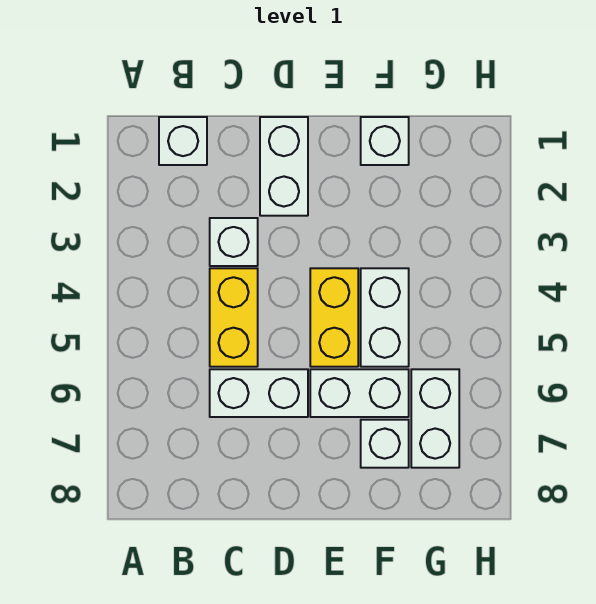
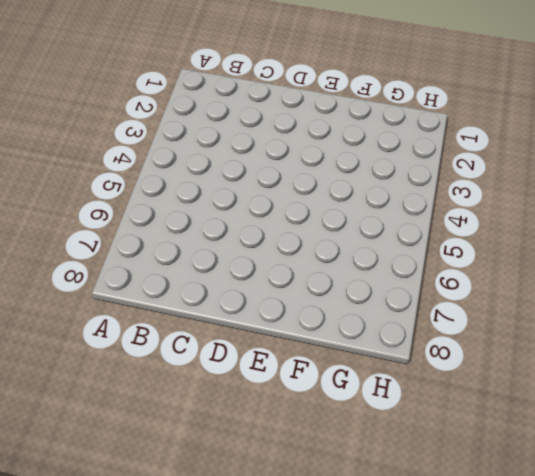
none -> white brick B1 level 1
none -> white brick C3 level 1

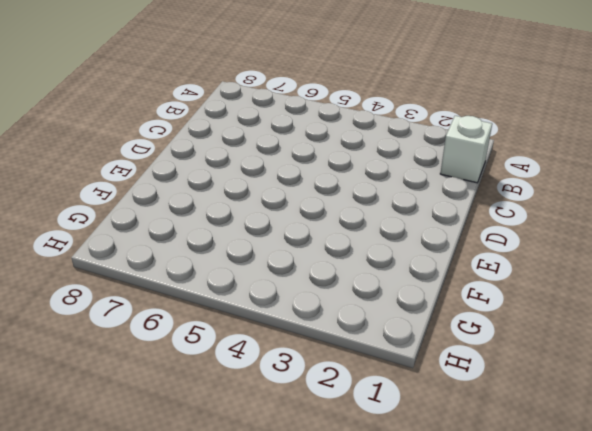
none -> white brick C3 level 1
none -> yellow brick C4:C5 level 1

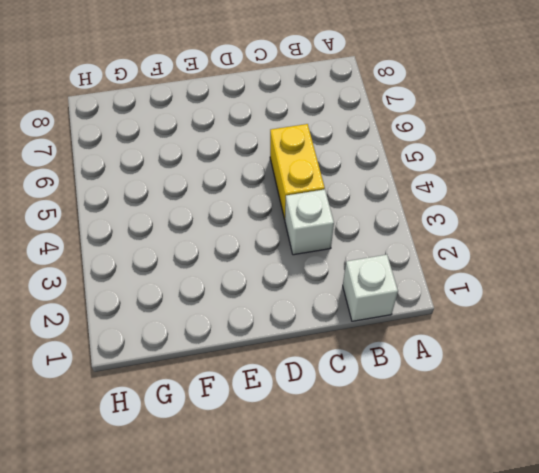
none -> white brick C6:D6 level 1
none -> white brick D1:D2 level 1

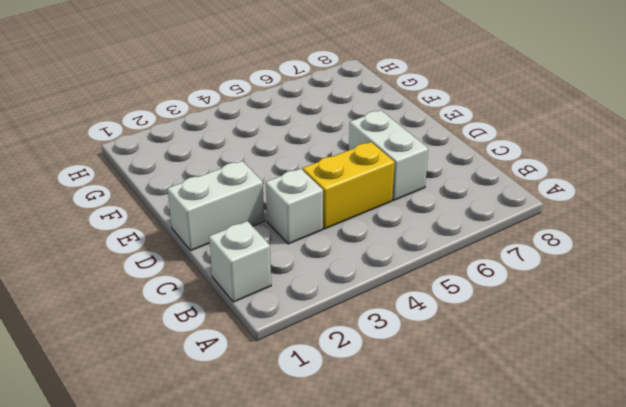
none -> yellow brick E4:E5 level 1
none -> white brick E6:F6 level 1

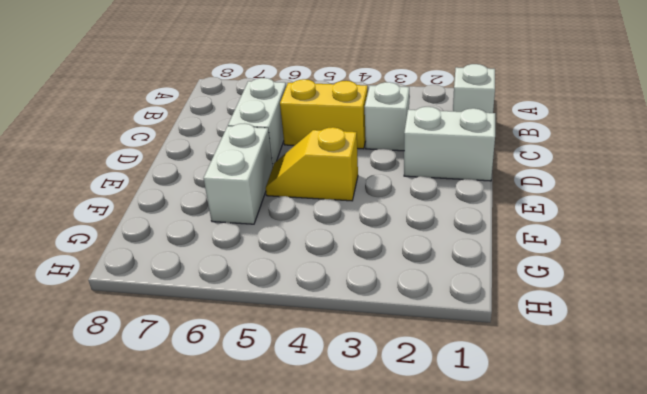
yellow slope E4:E5 level 1 top 4 -> yellow brick E4:E5 level 1
none -> white brick F1 level 1
none -> white brick F4:F5 level 1

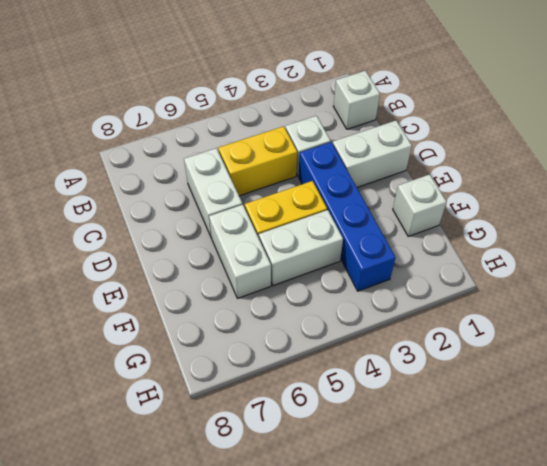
blue brick D3:G3 level 1 -> none
none -> white brick F7 level 1
none -> white brick G6:G7 level 1

